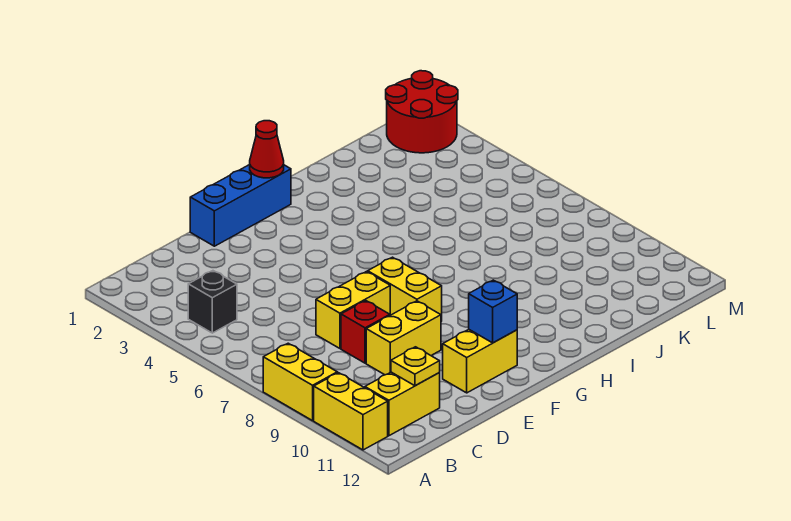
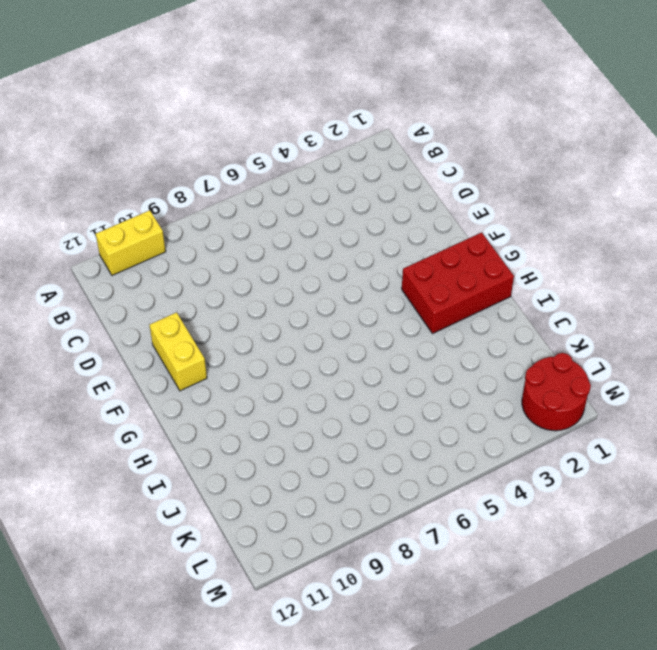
red brick G1:H3 level 1 -> blue brick E1:G1 level 1
none -> yellow brick A8:A9 level 1
none -> black brick B4 level 1
none -> yellow brick B11:C11 level 1

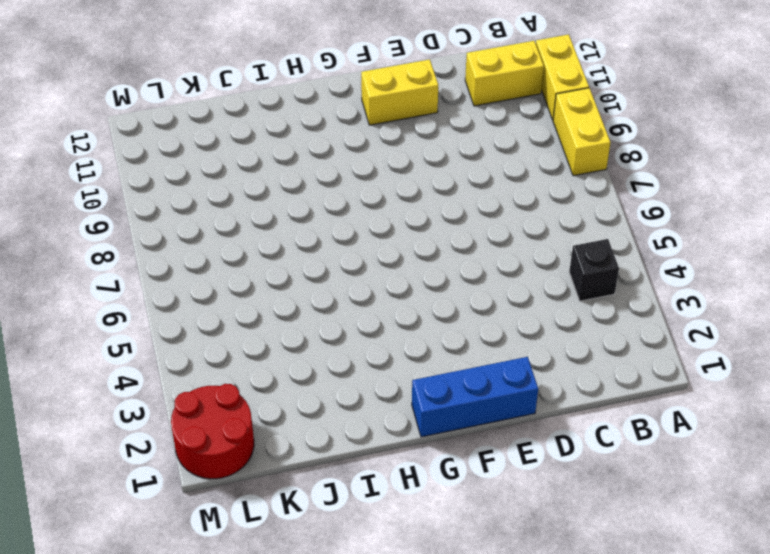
none -> yellow brick D7:E7 level 1
none -> red brick D8 level 1
none -> yellow brick D9:E9 level 1

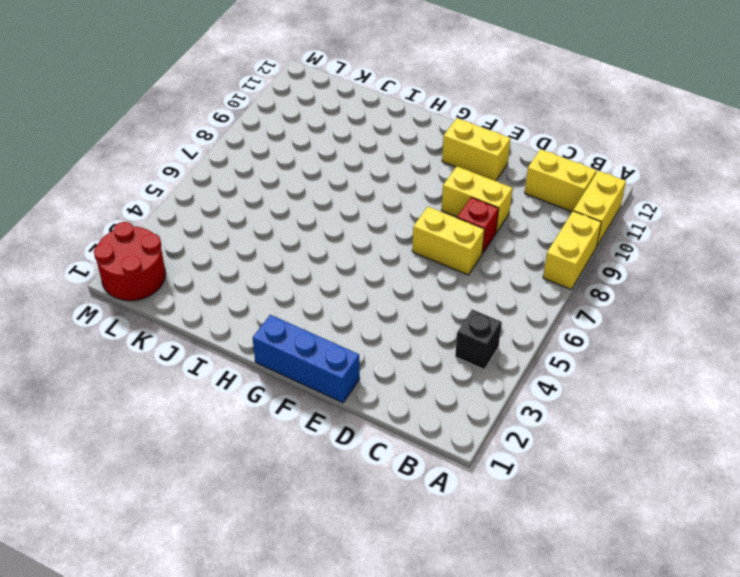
none -> yellow brick F7:F8 level 1
none -> yellow plate C11 level 2
none -> blue brick F11 level 2

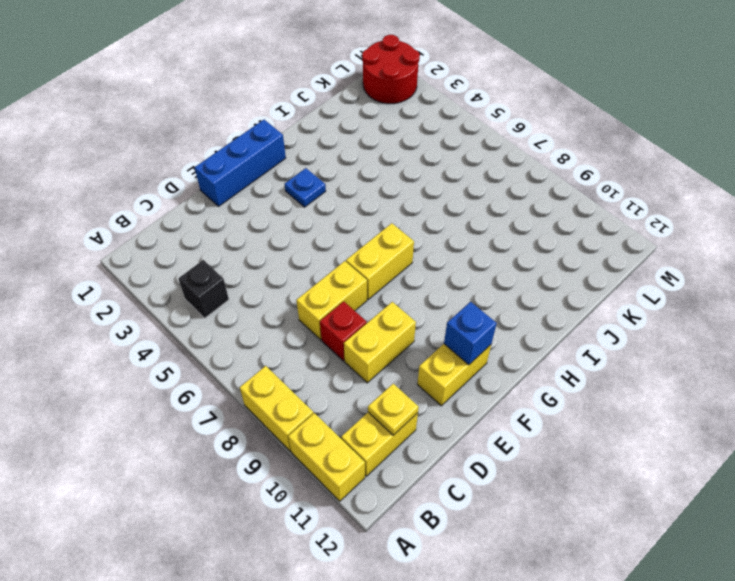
yellow brick F7:G7 level 1 -> yellow brick F7:F8 level 1
blue plate G3 level 1 -> none
none -> red cone G1 level 2

